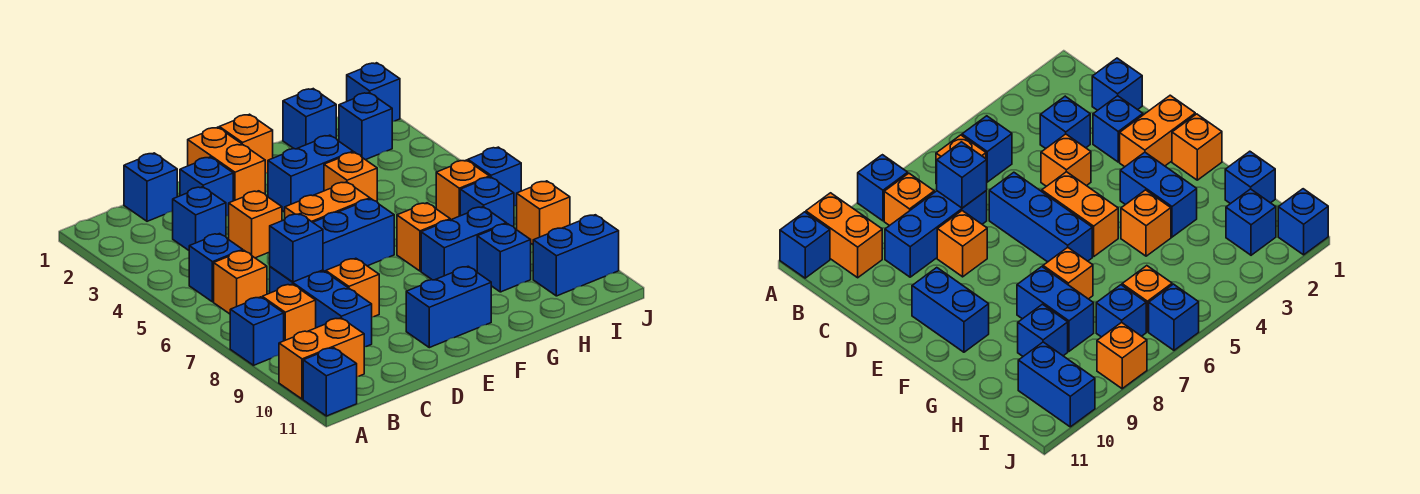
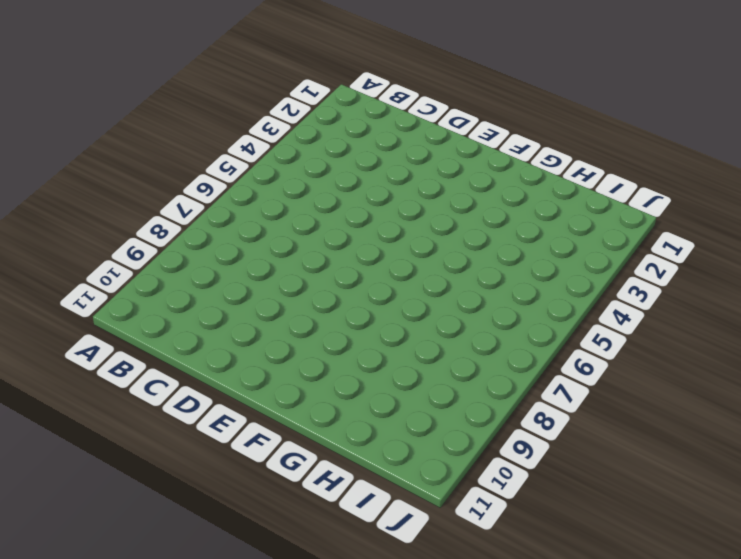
none -> blue brick A8 level 1
none -> orange brick A10:B10 level 1
none -> blue brick A11 level 1
none -> blue brick B5 level 1

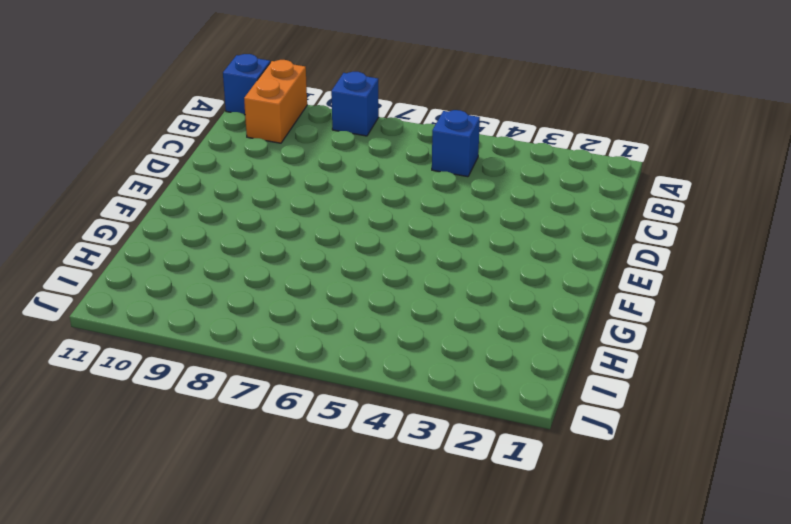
none -> orange brick B6 level 1
none -> orange brick B8 level 1
none -> blue brick C1 level 1
none -> blue brick C3 level 1

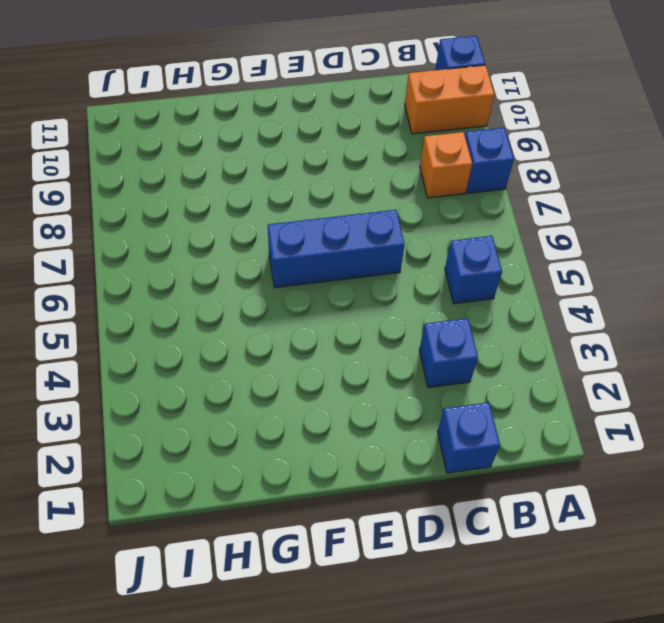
none -> orange brick B6 level 1
none -> blue brick C7:C9 level 1
none -> blue brick D2 level 1
none -> orange brick D4 level 1

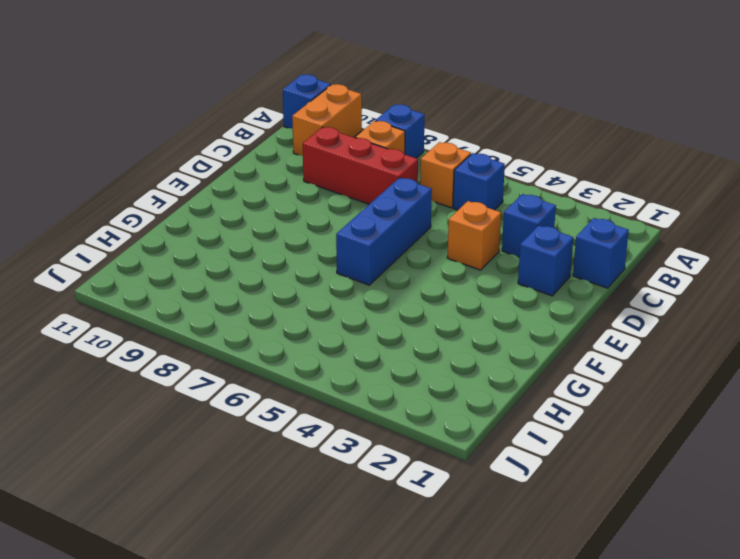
red brick C7:C9 level 1 -> blue brick C7:C9 level 1
none -> orange brick D8 level 1
none -> orange brick E1:E2 level 1
none -> orange brick E5:F5 level 1
none -> blue brick E10:F10 level 1

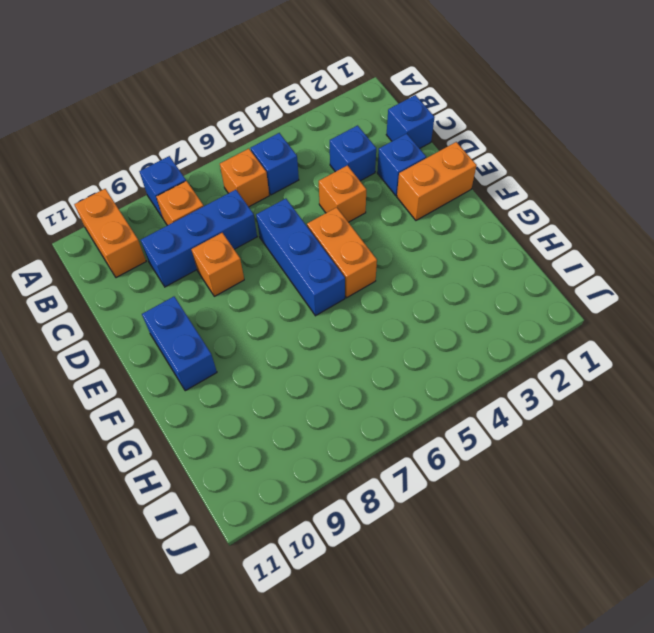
none -> blue brick A11 level 1
none -> orange brick F1 level 1
none -> blue brick F3:G3 level 1
none -> orange brick G4 level 1

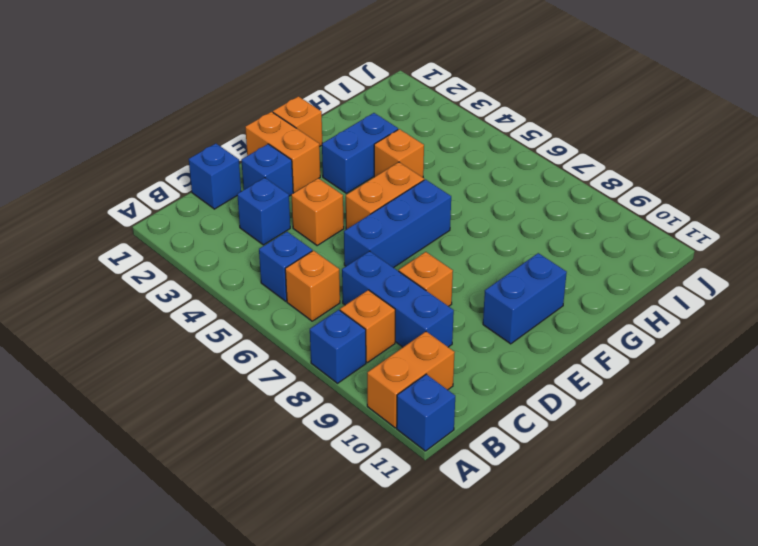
none -> orange brick G7 level 1
none -> blue brick G8:H8 level 1
none -> blue brick H1 level 1
none -> blue brick H9 level 1

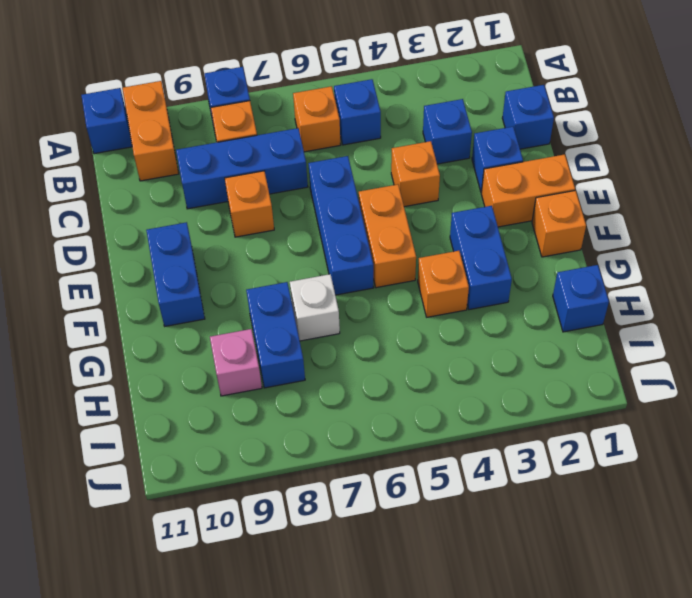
white brick G7 level 1 -> orange brick G7 level 1
pink brick H9 level 1 -> blue brick H9 level 1
none -> blue brick I2 level 1
none -> orange brick I6 level 1
none -> blue brick I7 level 1
none -> blue brick I10:J10 level 1

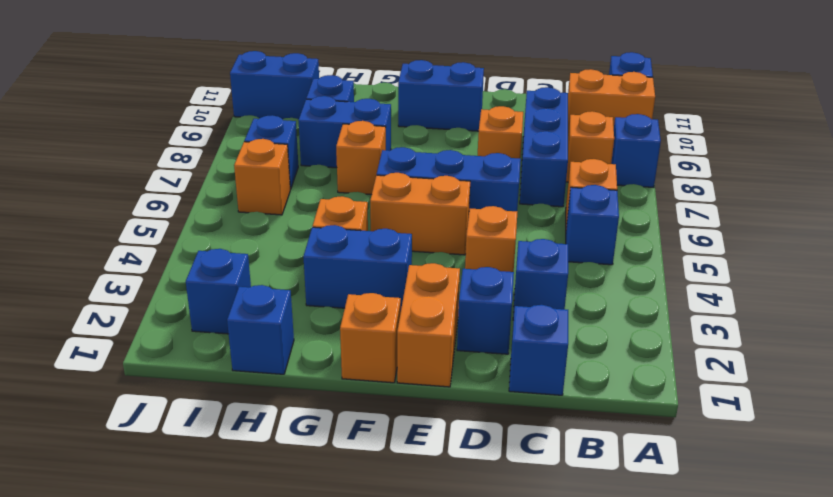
none -> blue brick J1 level 1
none -> blue brick J6 level 1
none -> orange brick J8 level 1
none -> blue brick C7 level 2

